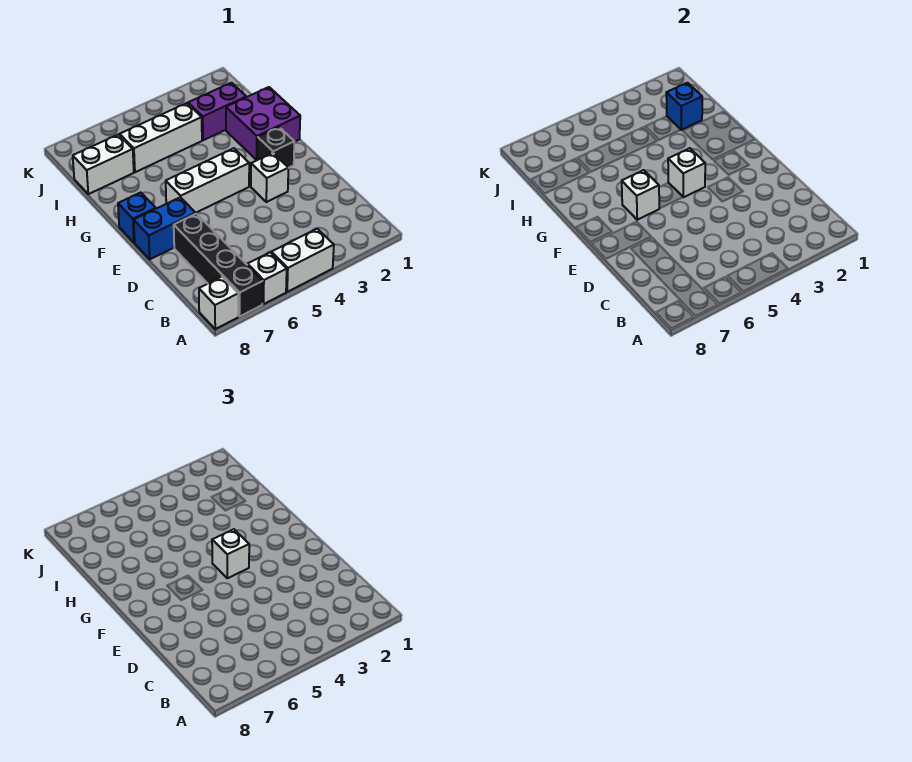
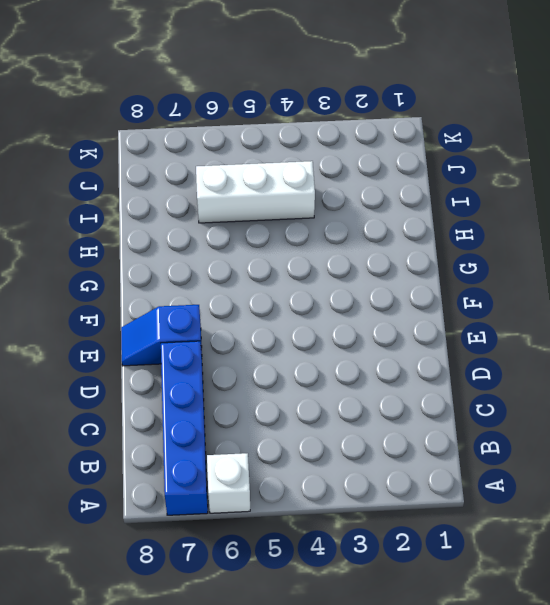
blue brick A7:D7 level 1 -> black brick A7:D7 level 1
blue slope E7:E8 level 1 top 7 -> blue brick E7:E8 level 1
none -> white brick A4:A5 level 1
none -> white brick A8 level 1
none -> white brick E3 level 1

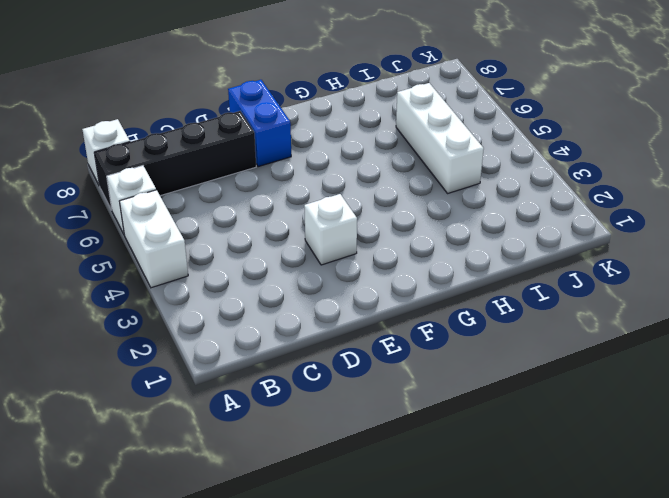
none -> black brick F2 level 1
none -> white brick F4:F6 level 1
none -> blue brick F8 level 1

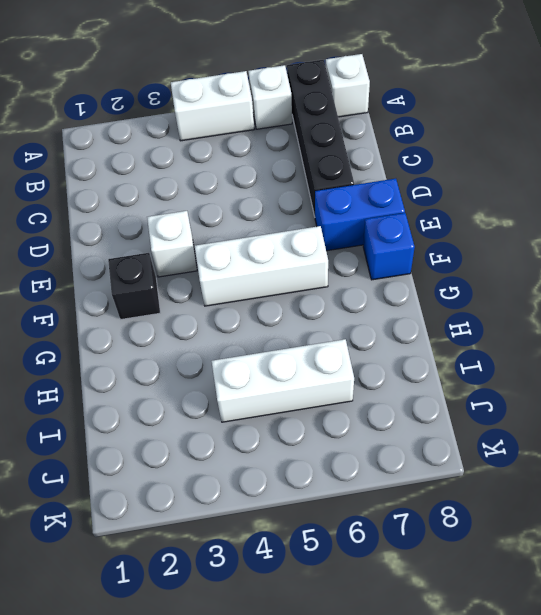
none -> purple brick G1:H2 level 1
none -> purple brick I2:I3 level 1
none -> white brick I7:I8 level 1

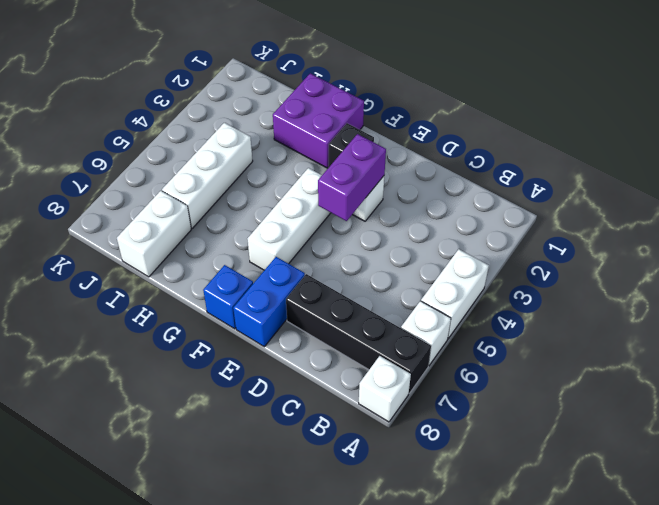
purple brick E3:E4 level 2 -> purple brick I2:I3 level 1
none -> white brick F4 level 2
none -> white brick F6 level 2
none -> blue brick I2 level 2

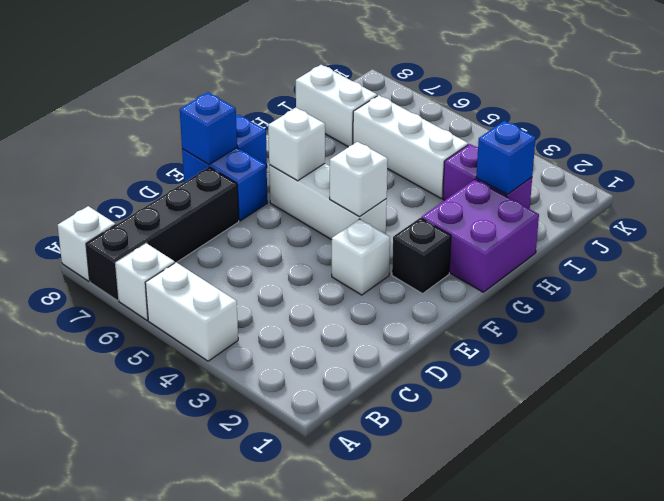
blue brick E8 level 2 -> none
none -> white brick F4 level 3

